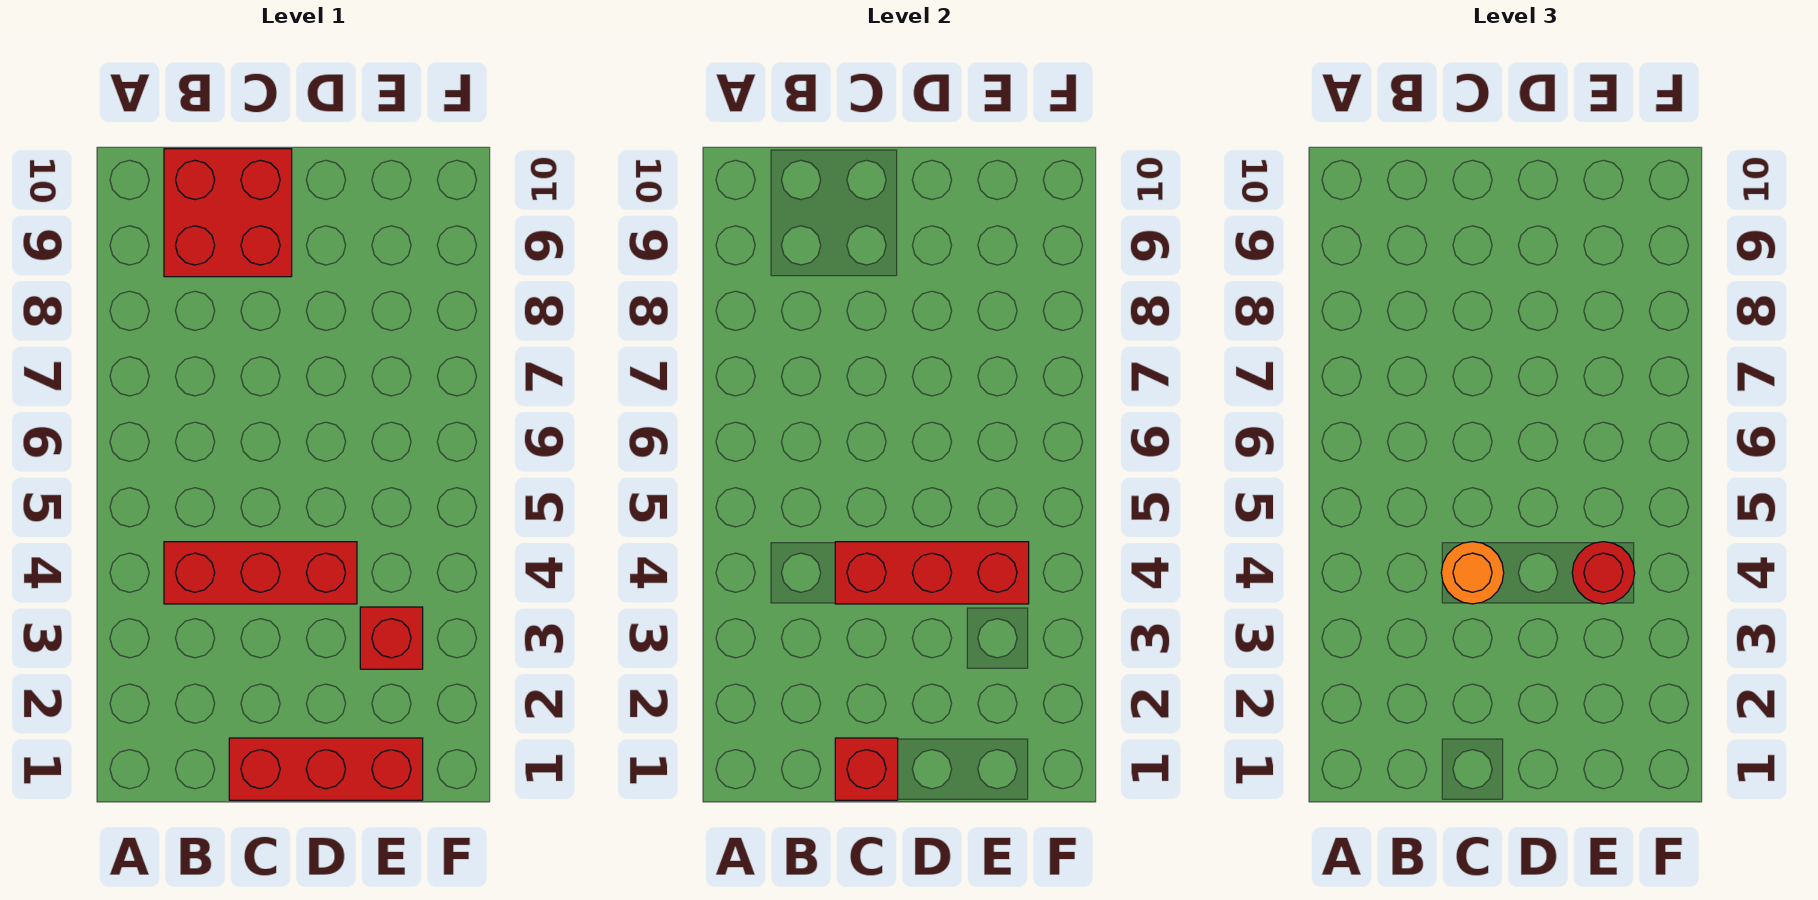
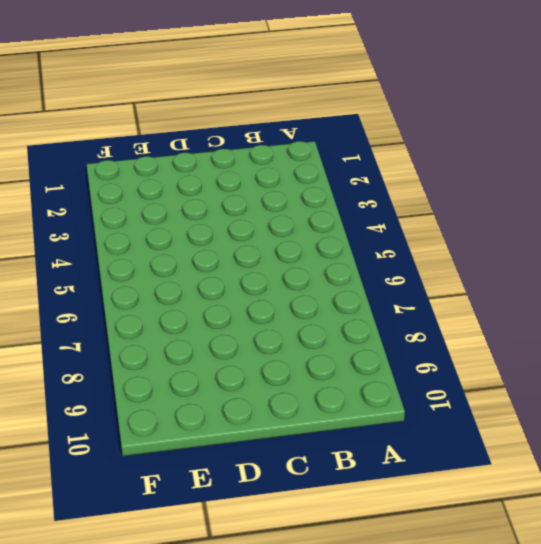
none -> red brick B4:D4 level 1
none -> red brick B9:C10 level 1

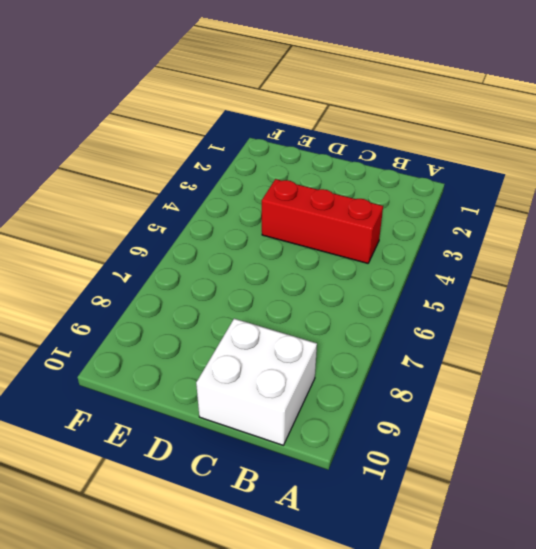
white brick B9:C10 level 1 -> red brick B9:C10 level 1
none -> red brick C1:E1 level 1
none -> red brick E3 level 1

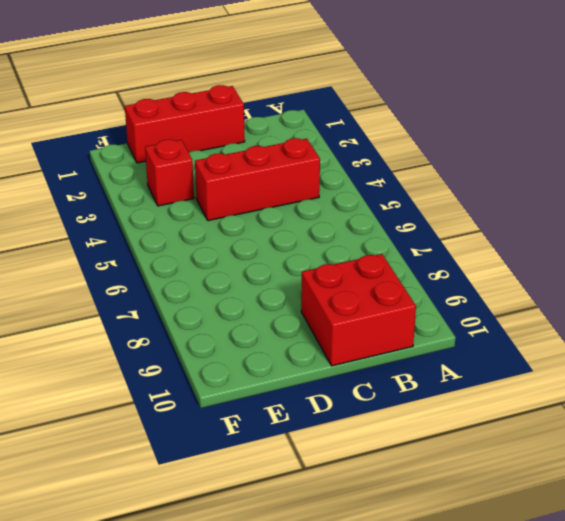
none -> red brick C1 level 2
none -> red brick C4:E4 level 2

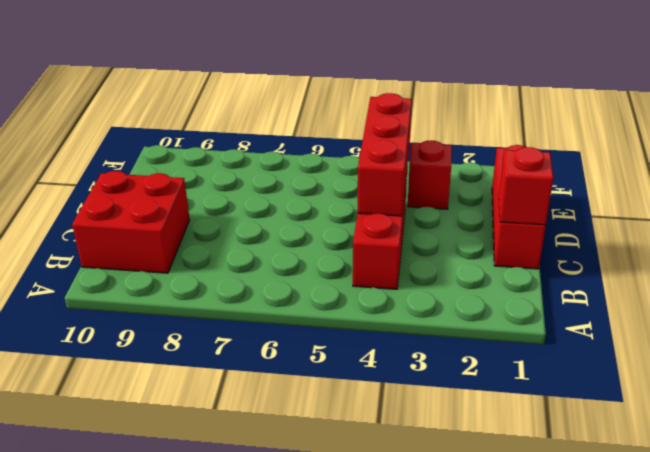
none -> orange round brick C4 level 3
none -> red round brick E4 level 3

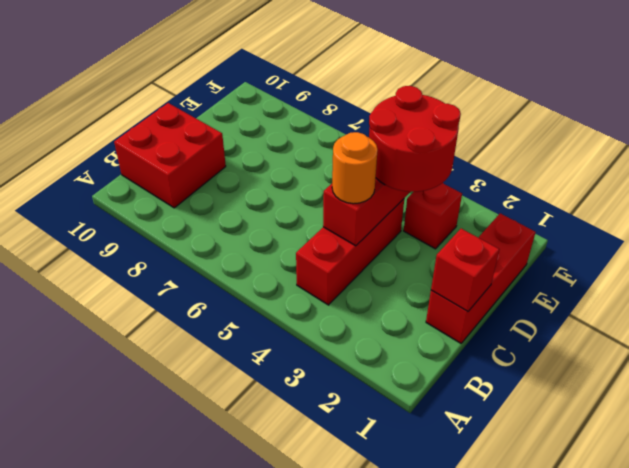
red round brick D3:E4 level 3 -> red round brick E4 level 3

